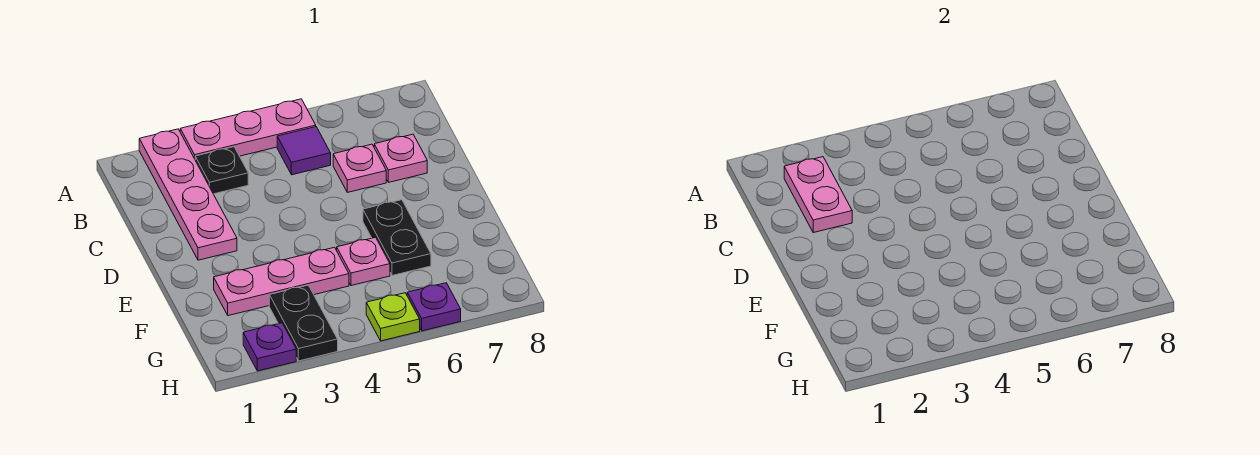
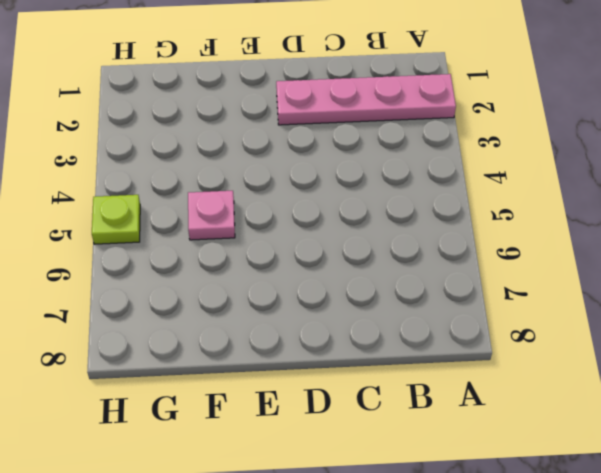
none -> pink plate A3:A5 level 1
none -> black plate B3 level 1
none -> purple tile B5 level 1

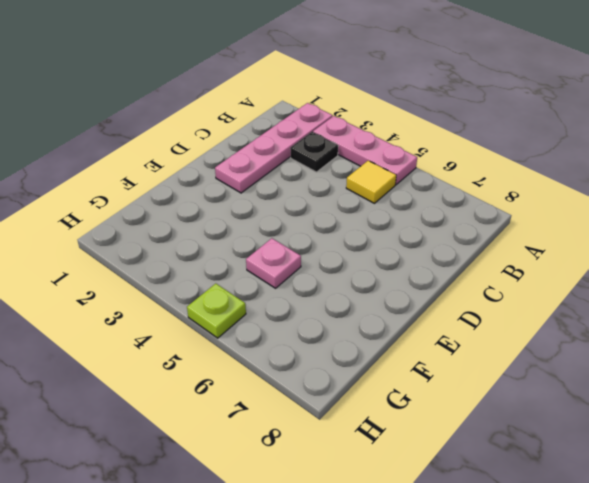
yellow tile B5 level 1 -> purple tile B5 level 1
none -> pink plate C6 level 1
none -> pink plate C7 level 1
none -> black plate E6:F6 level 1

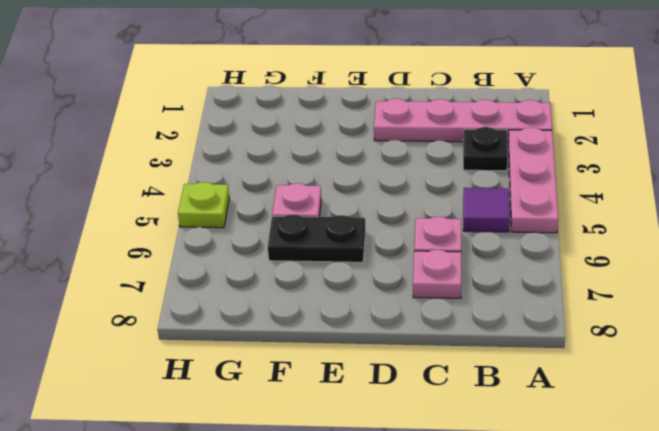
none -> pink plate F2:F4 level 1
none -> black plate G3:H3 level 1
none -> purple plate H2 level 1

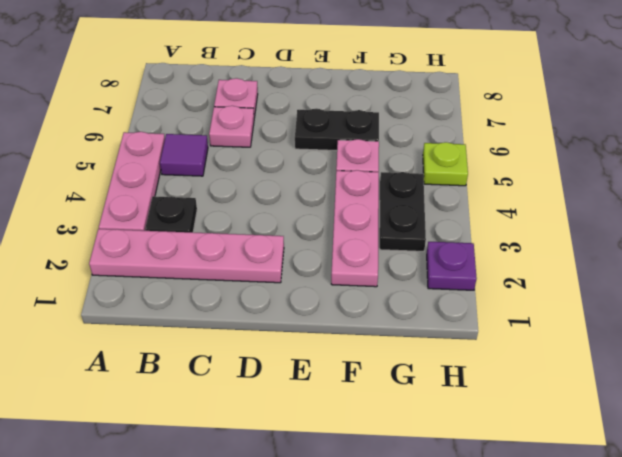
black plate G3:G4 level 1 -> black plate G3:H3 level 1
none -> purple plate H6 level 1
none -> pink plate B2:C2 level 2

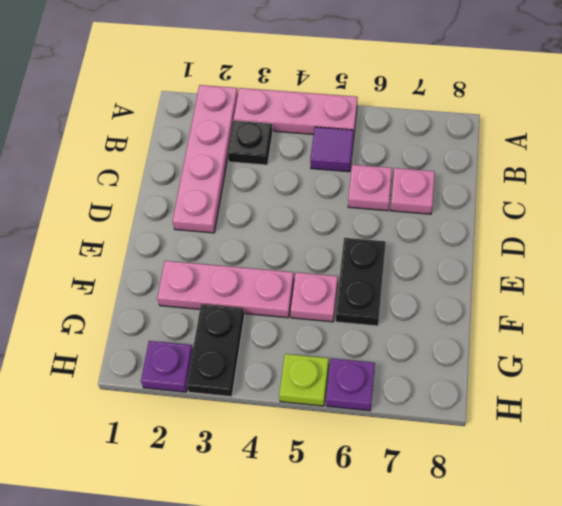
none -> pink plate B2:C2 level 2

